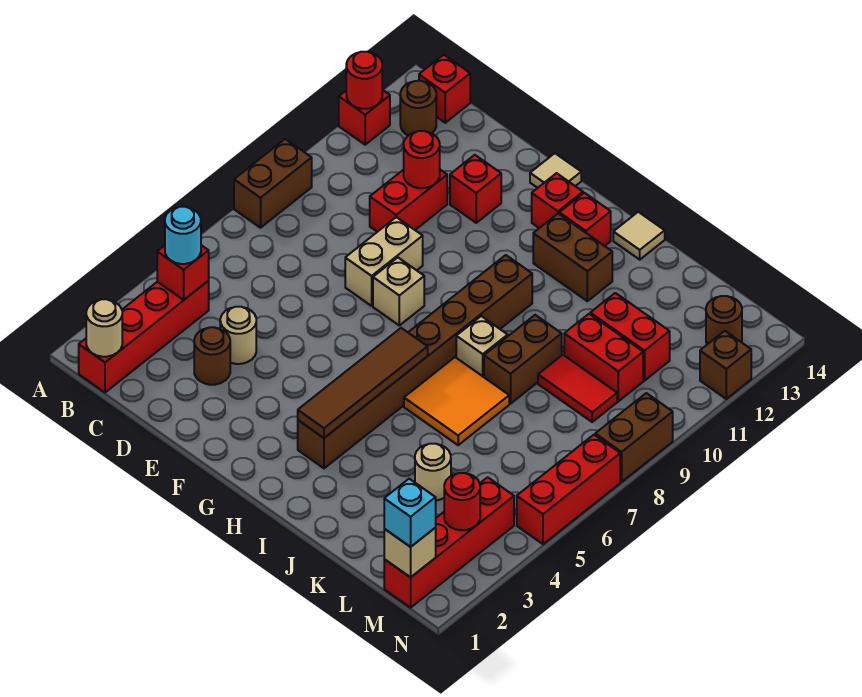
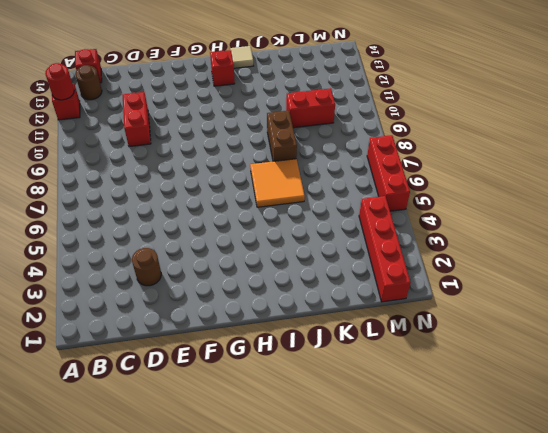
none -> brown brick A8:A9 level 1
none -> red brick B1:B4 level 1
none -> tan round brick D4 level 1
none -> tan brick E8:E9 level 1

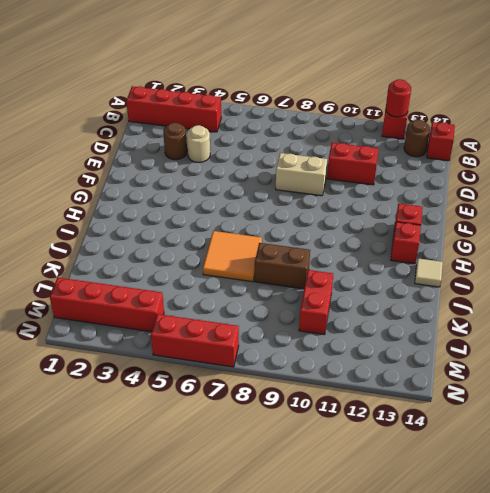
none -> brown brick A8:A9 level 1
none -> red brick E12 level 1
none -> tan brick F8 level 1
none -> tan tile F14 level 1

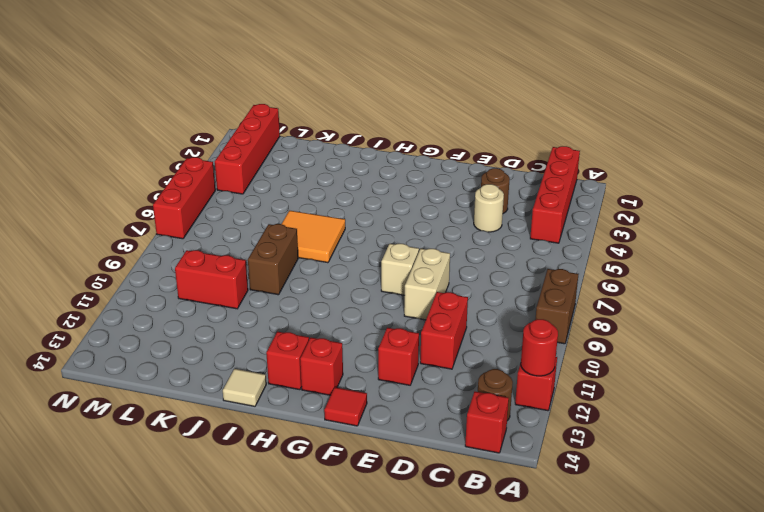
red tile F14 level 1 -> tan tile F14 level 1
none -> brown brick H3:H10 level 1
none -> brown brick H12:I12 level 1
none -> tan brick I8 level 1
none -> tan round brick K4 level 1

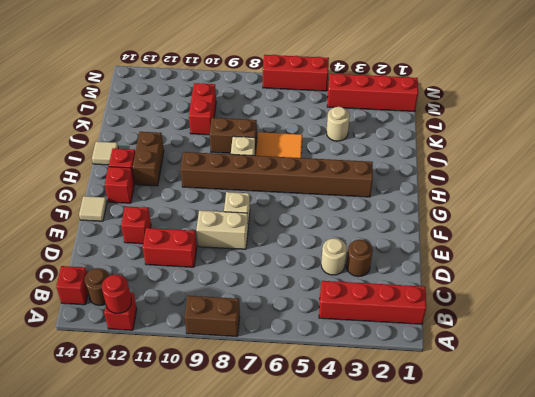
none -> red tile K9:L9 level 1
none -> red brick K11:L11 level 1
none -> brown round brick M13 level 1
none -> brown brick N8:N9 level 1

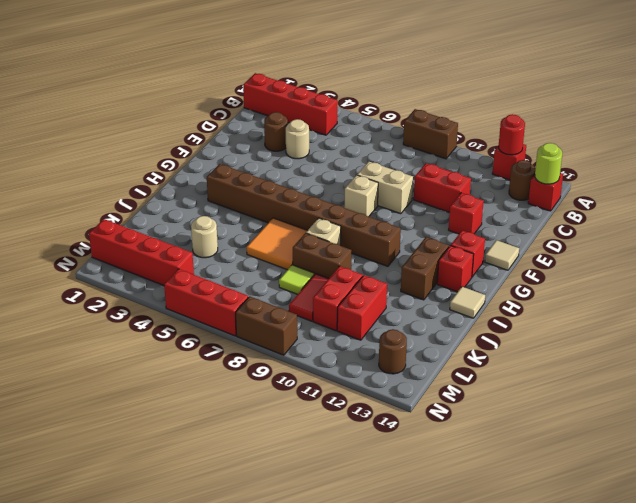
lime round brick B14 level 2 -> none
lime tile K8 level 1 -> none
none -> brown brick N12 level 1
none -> tan round brick B1 level 2
none -> red brick B4 level 2
none -> red round brick D11 level 2

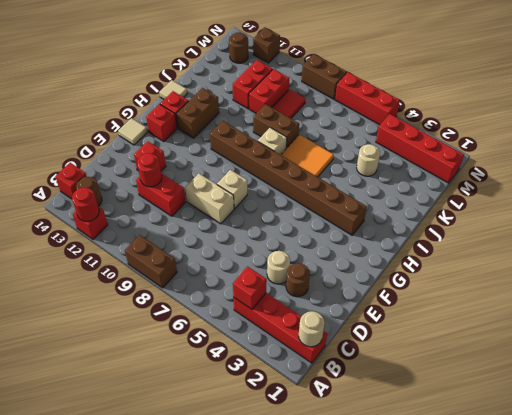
none -> brown tile H3:H6 level 2
none -> tan brick M1 level 2
none -> red round brick M3 level 2
none -> cyan round brick B4 level 3

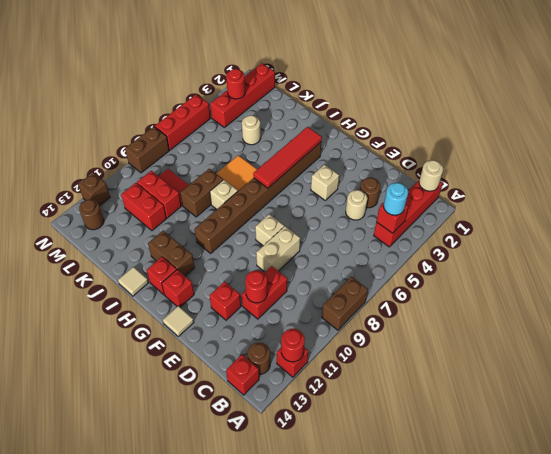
tan brick F4 level 1 -> tan brick M1 level 2
red tile H3:H6 level 2 -> brown tile H3:H6 level 2
none -> cyan brick M1 level 3

